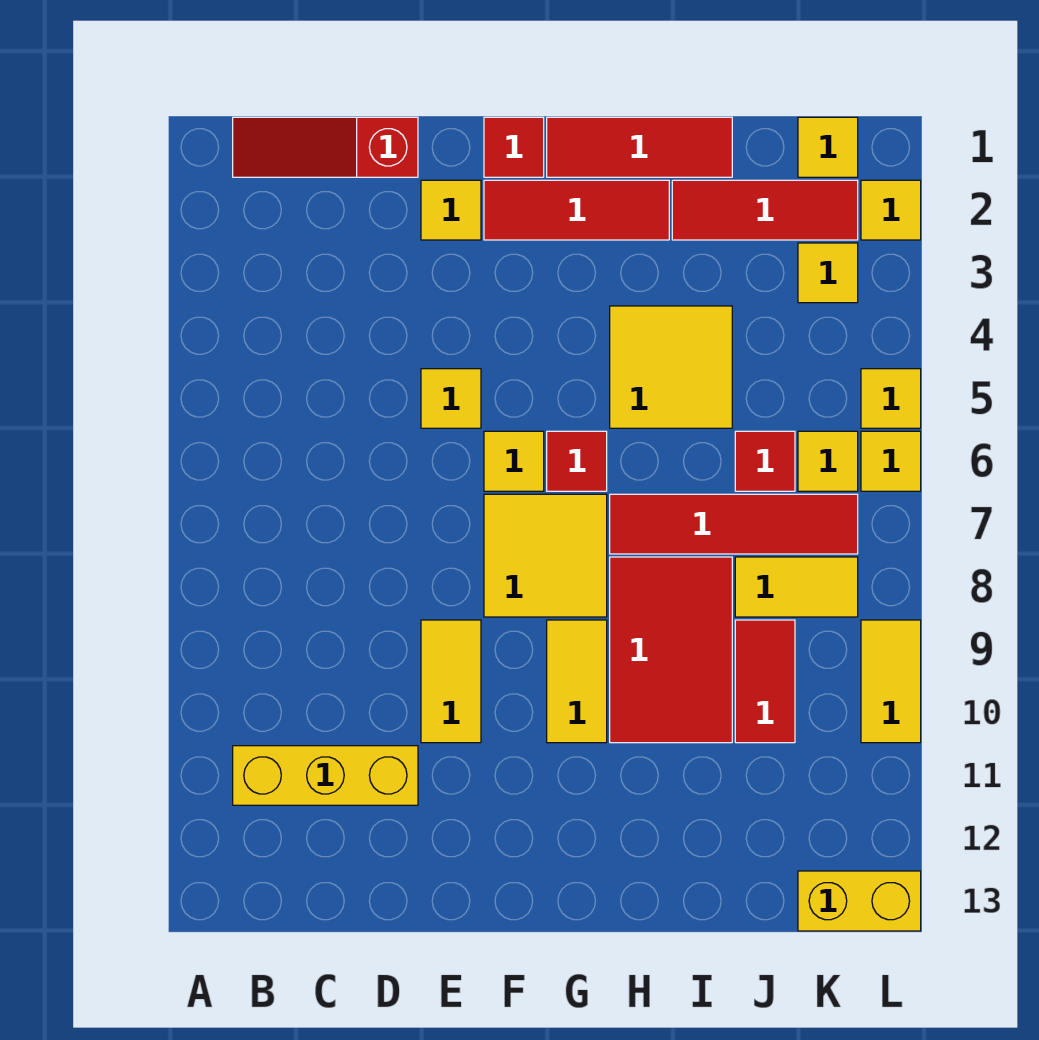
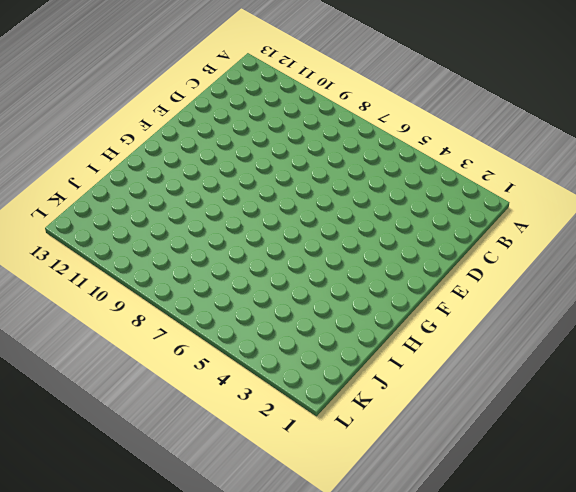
none -> red slope B1:D1 level 1 top D
none -> yellow brick B11:D11 level 1
none -> yellow tile E2 level 1

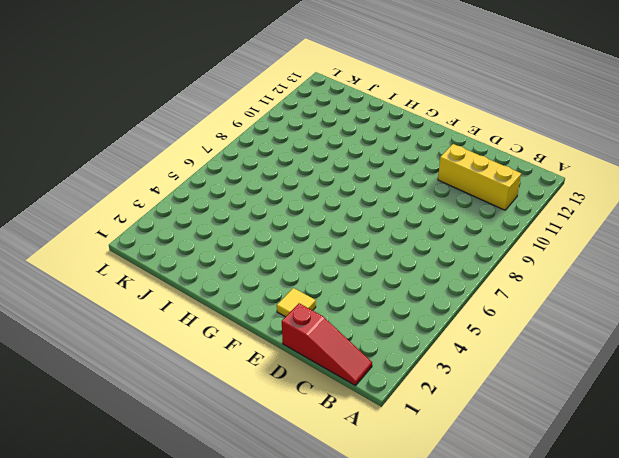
none -> yellow tile E5 level 1
none -> yellow tile E9:E10 level 1
none -> red tile F1 level 1

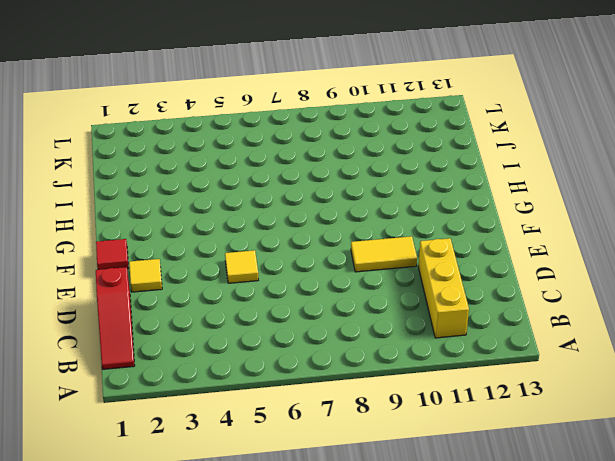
none -> red tile F2:H2 level 1
none -> yellow tile F6 level 1
none -> yellow tile F7:G8 level 1

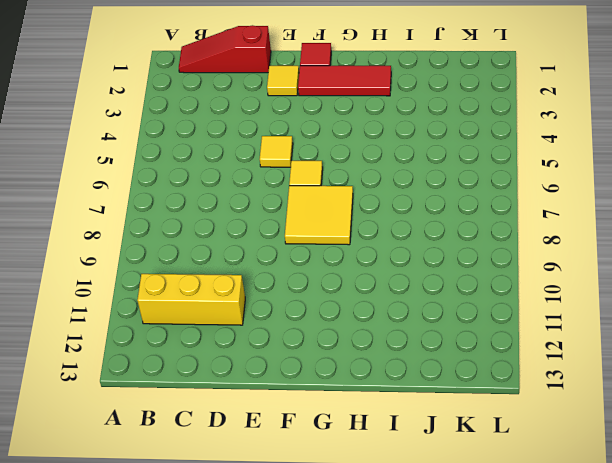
none -> yellow tile E9:E10 level 1
none -> red tile G1:I1 level 1
none -> red tile G6 level 1

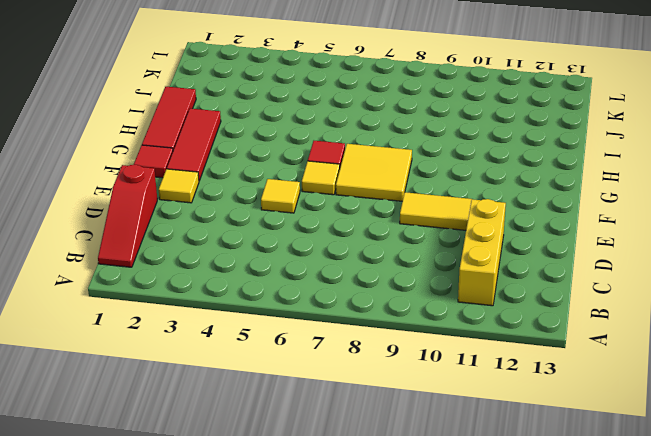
none -> yellow tile G9:G10 level 1
none -> yellow tile H4:I5 level 1
none -> red tile H7:K7 level 1

